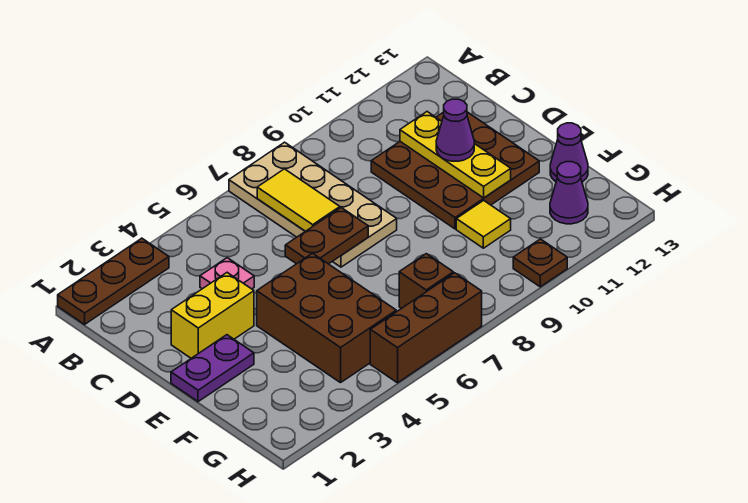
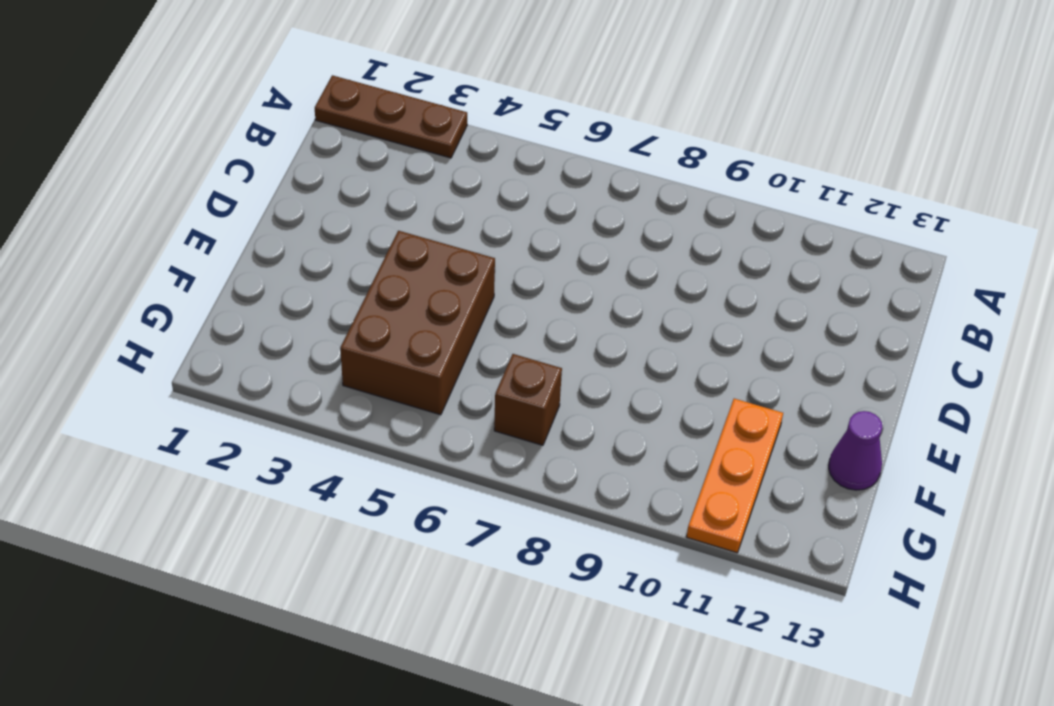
orange plate F11:H11 level 1 -> none
none -> tan plate A7:D8 level 1
none -> pink plate C4 level 1
none -> brown plate C10:E12 level 1

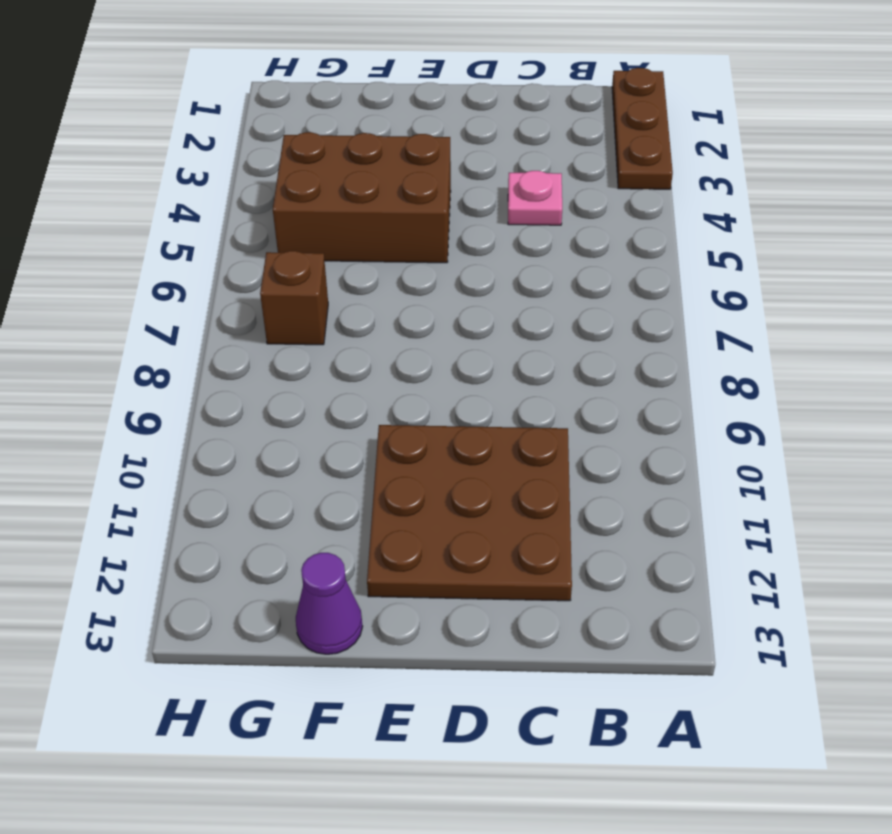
none -> tan plate A7:D8 level 1
none -> yellow brick D2:D3 level 1
none -> purple plate E1:E2 level 1

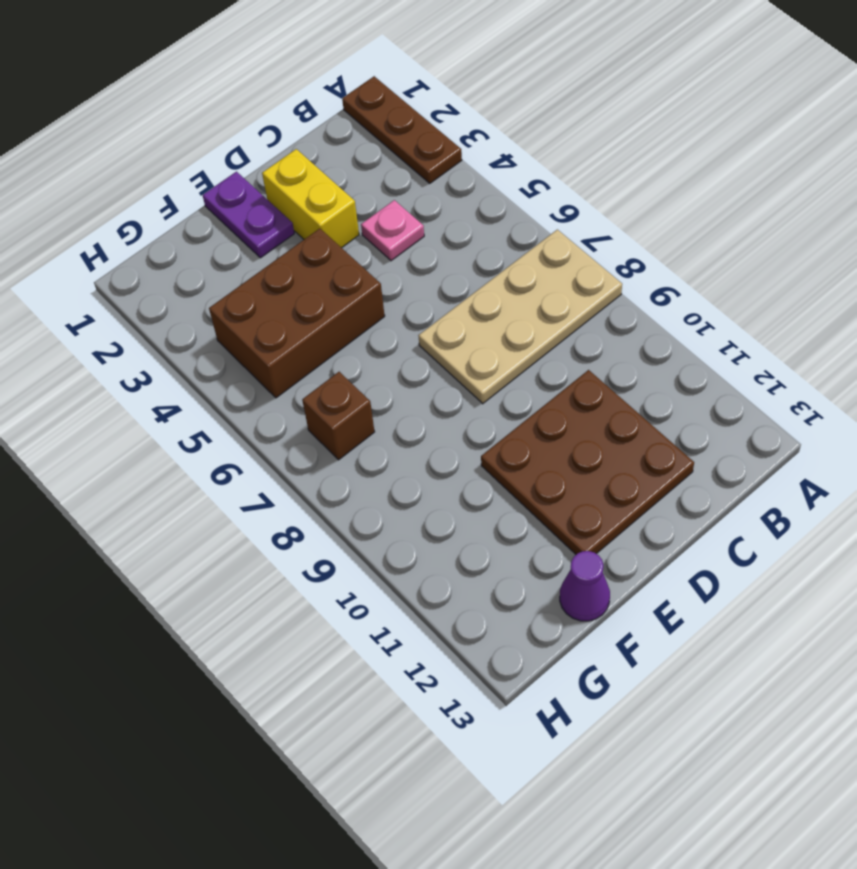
none -> yellow tile F10 level 1
none -> purple cone G12 level 1
none -> brown brick H5:H7 level 1

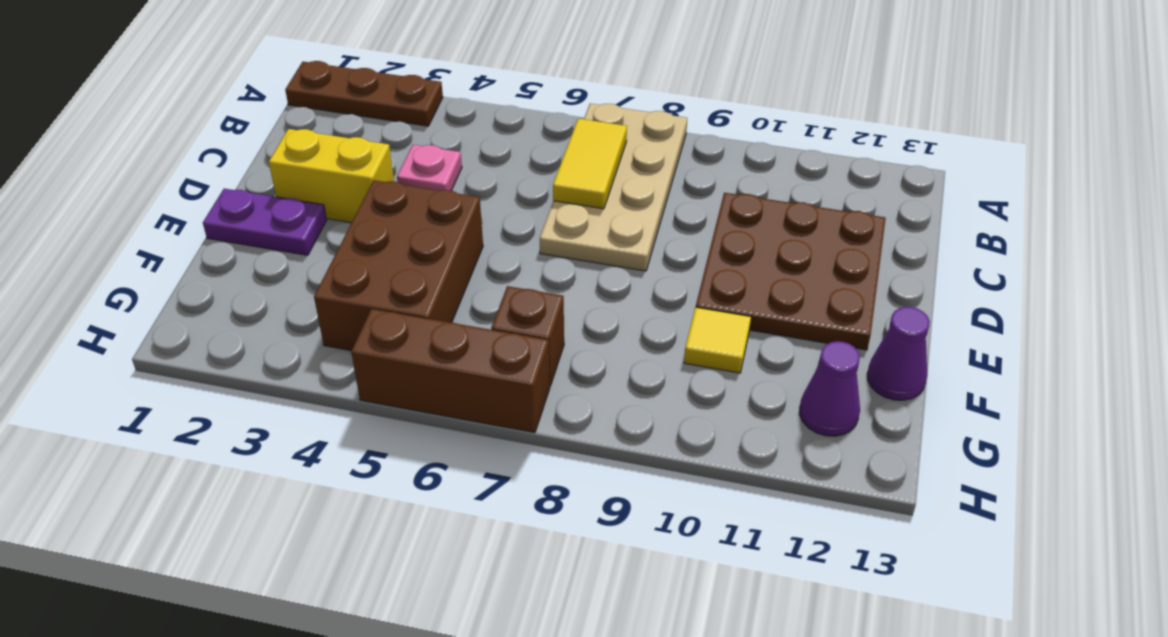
none -> brown plate H10 level 1
none -> yellow plate C11:E11 level 2
none -> brown plate D6:D7 level 2

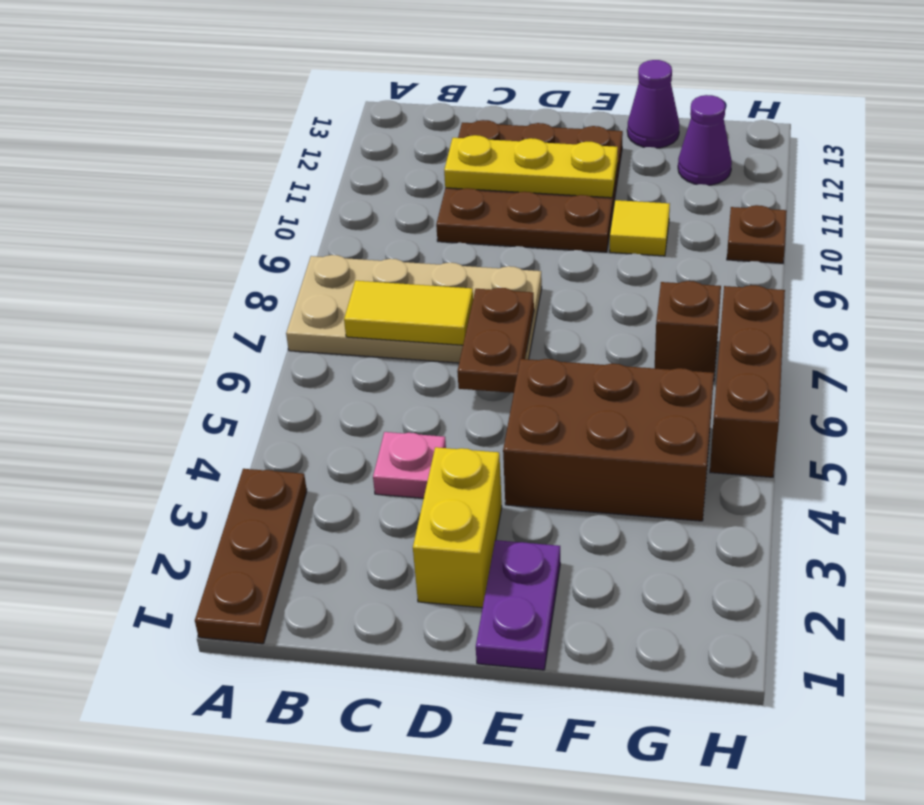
none -> purple cone D11 level 3

